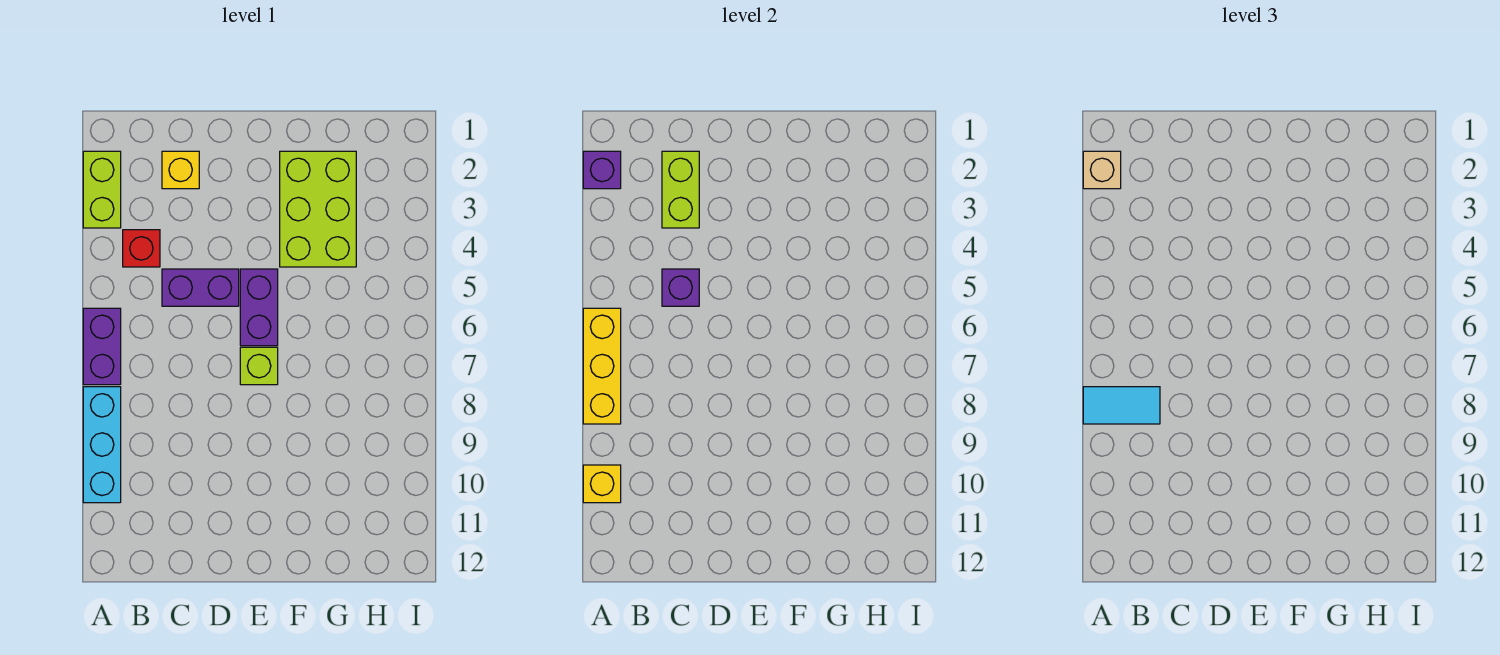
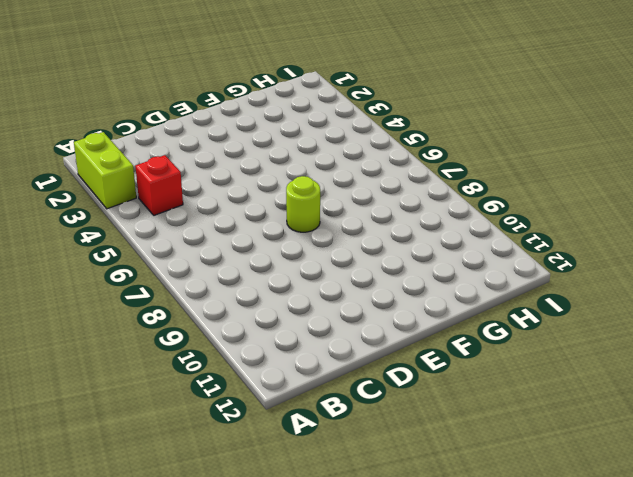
lime round brick E7 level 1 -> lime brick E7 level 1
none -> purple brick A6:A7 level 1
none -> cyan brick A8:A10 level 1
none -> yellow brick C2 level 1

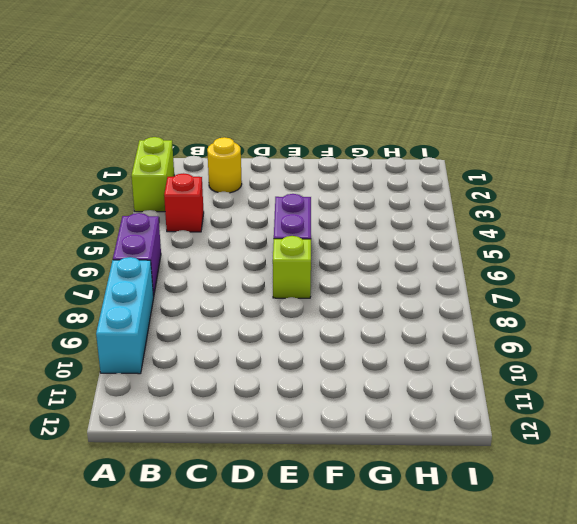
yellow round brick C2 level 1 -> yellow brick C2 level 1
none -> purple brick C5:D5 level 1
none -> lime brick F2:G4 level 1
none -> purple brick A2 level 2

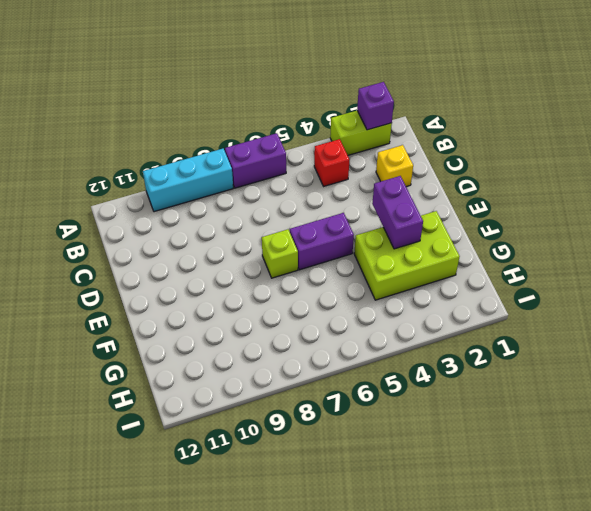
purple brick E3:F3 level 2 -> purple brick C5:D5 level 1
none -> yellow brick A6:A8 level 2
none -> yellow brick A10 level 2
none -> lime brick C2:C3 level 2

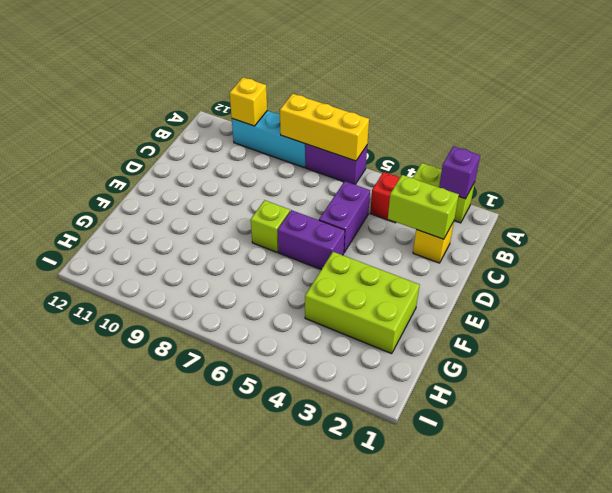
none -> purple brick C5 level 2
none -> tan brick A2 level 3
none -> cyan tile A8:B8 level 3

